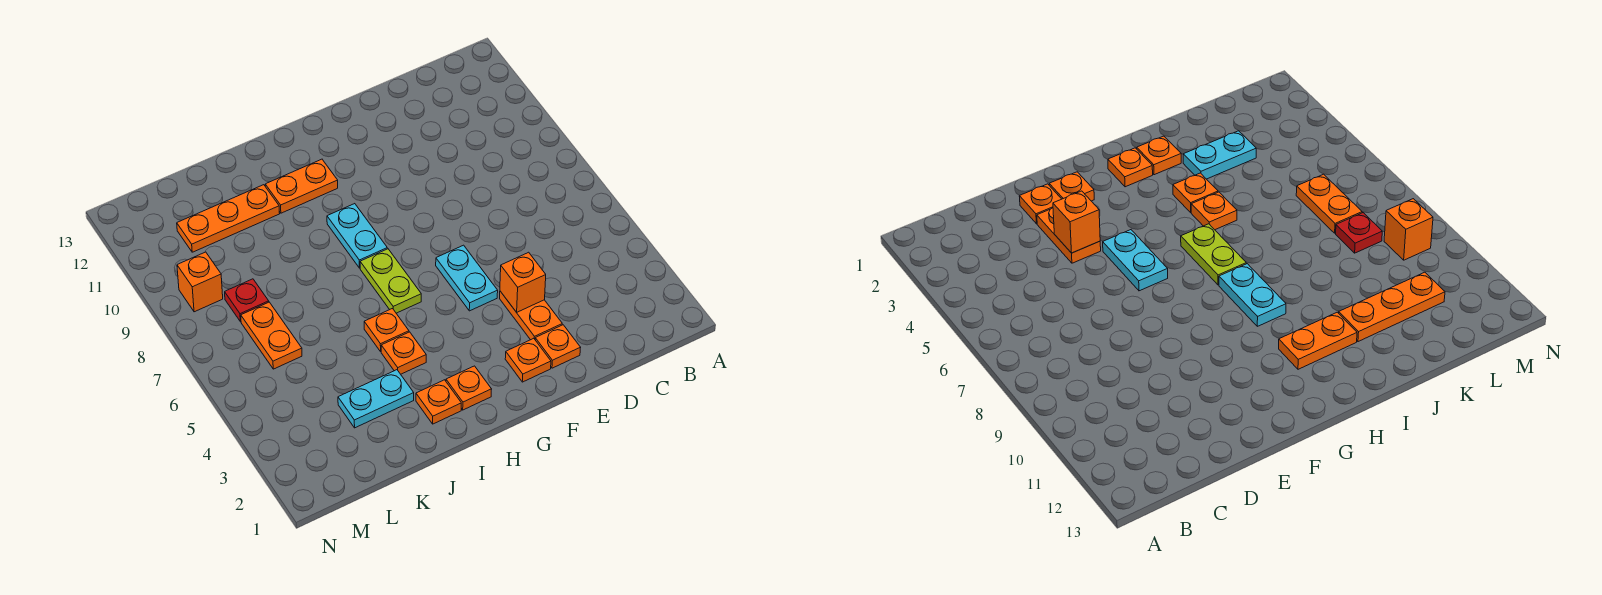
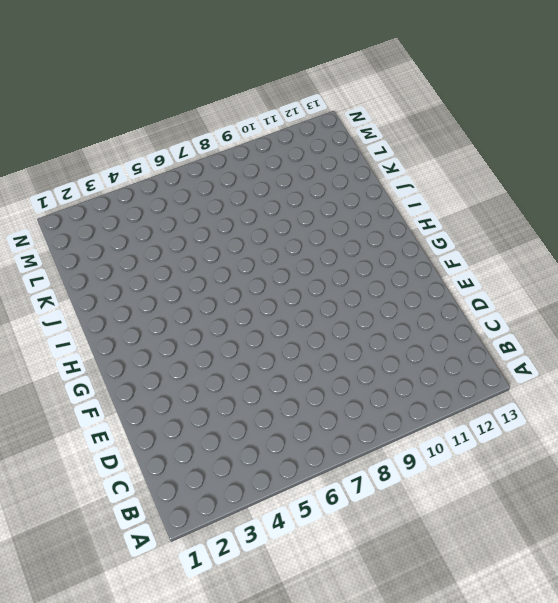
none -> orange plate E2 level 1
none -> orange plate E3:E4 level 1
none -> orange plate F2 level 1

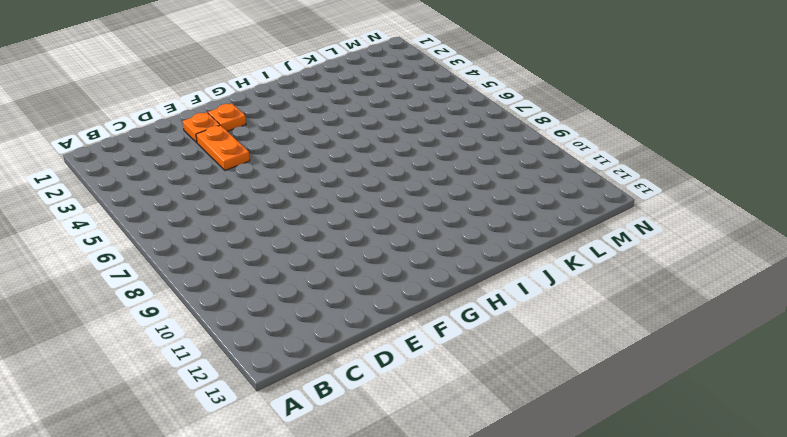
none -> cyan plate F5:F6 level 1
none -> orange plate H2 level 1
none -> lime plate H6:H7 level 1

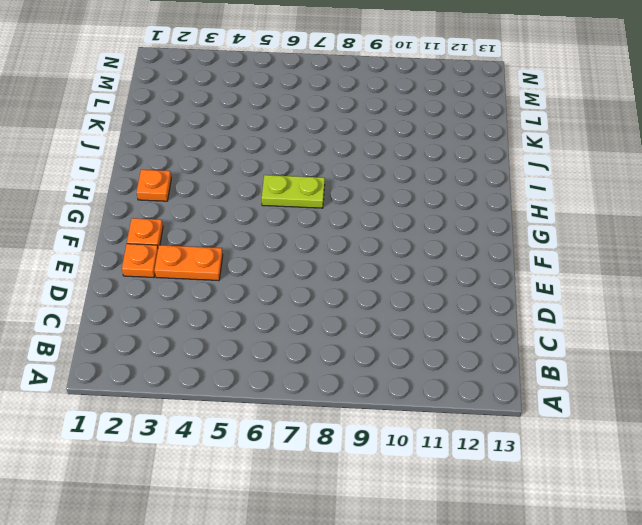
none -> cyan plate F5:F6 level 1
none -> cyan plate H8:H9 level 1
none -> orange plate H11:I11 level 1

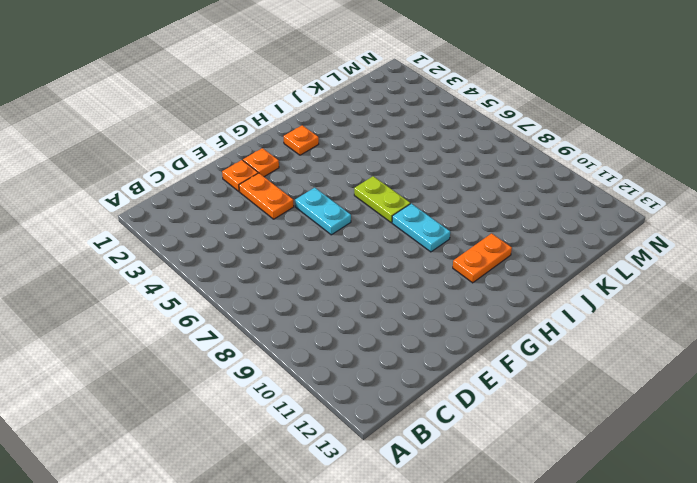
none -> orange plate I2 level 1
none -> orange plate I4 level 1
none -> orange plate I5 level 1

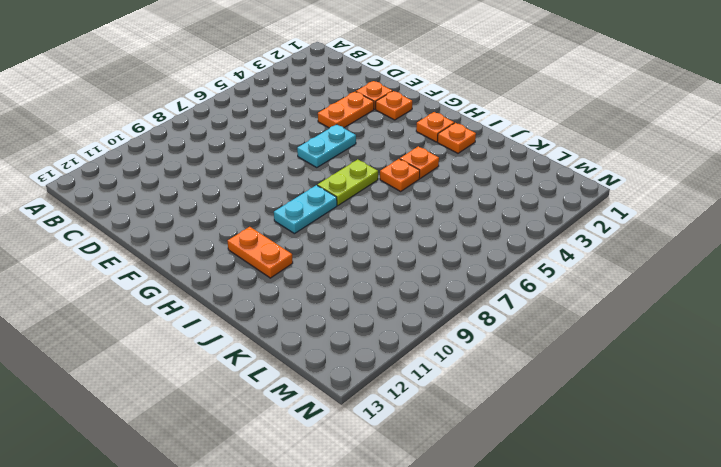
none -> cyan plate J3:K3 level 1
none -> orange plate J11:L11 level 1
none -> orange plate L6:L7 level 1

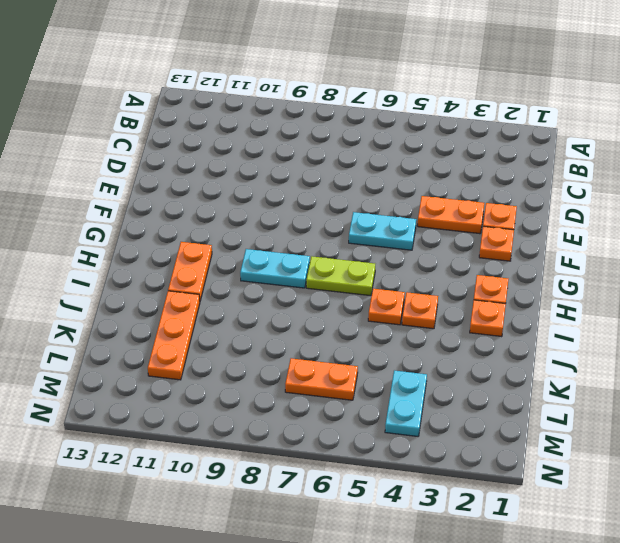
cyan plate L4:M4 level 1 -> cyan plate J3:K3 level 1
none -> red plate L8 level 1
none -> orange brick M9 level 1
none -> orange brick E4 level 2

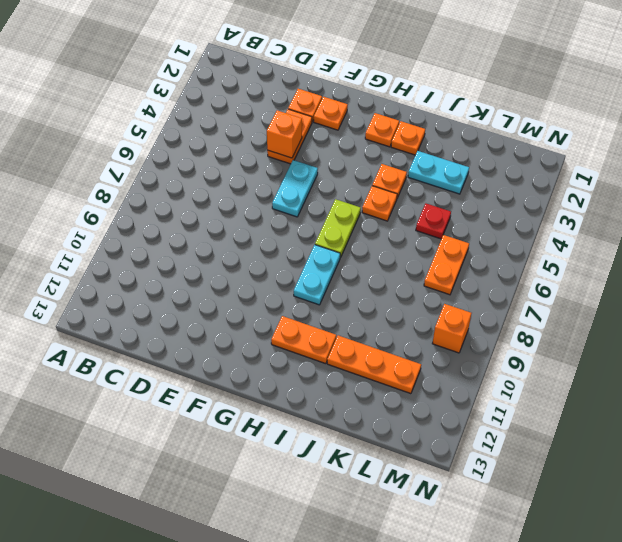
red plate K5 level 1 -> red plate L8 level 1

